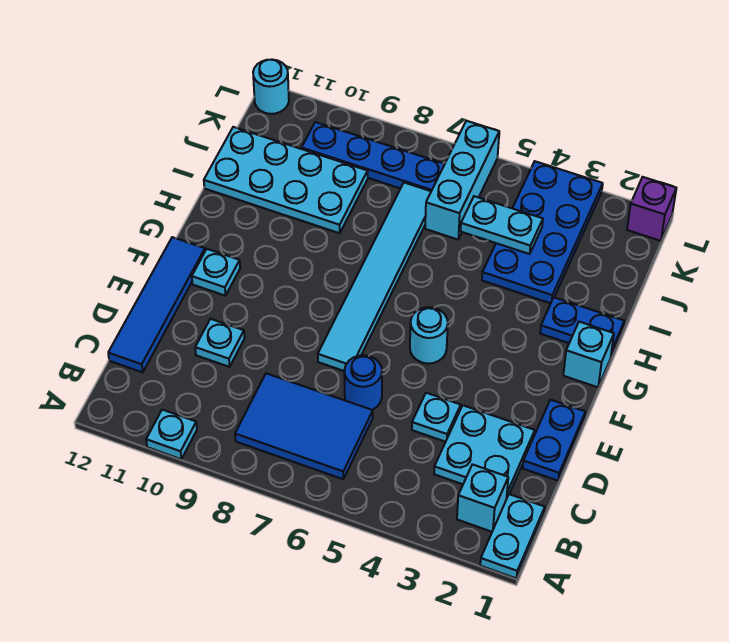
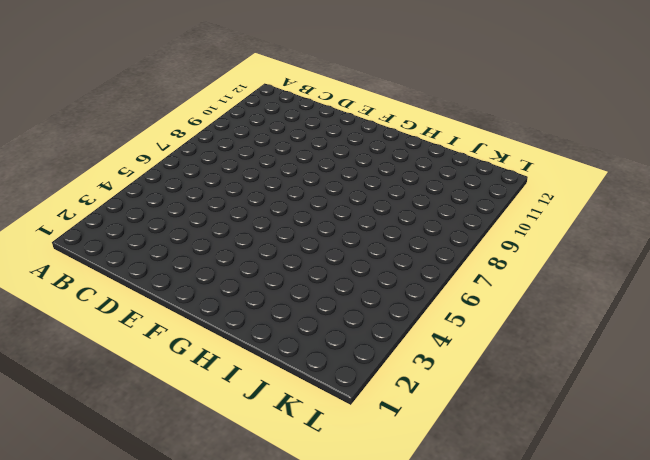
none -> cyan plate A1:B1 level 1
none -> cyan plate A10 level 1
none -> cyan brick B2 level 1

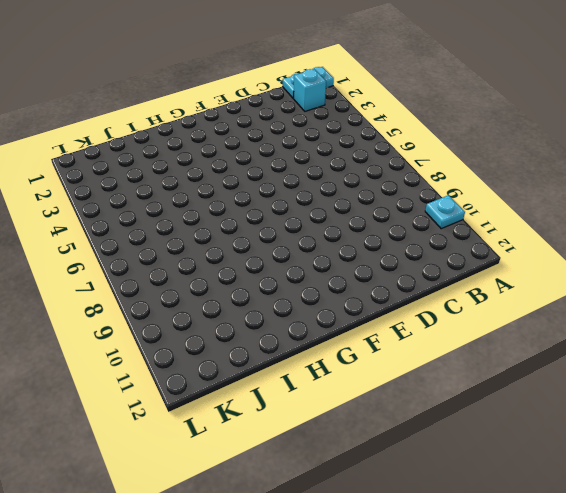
none -> blue tile B6:C8 level 1
none -> cyan plate C2:D3 level 1
none -> blue tile C12:F12 level 1

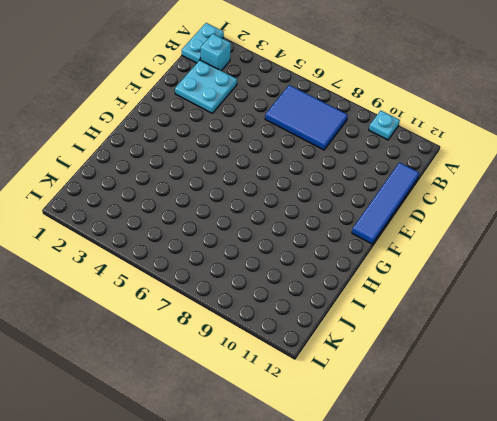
none -> blue plate D1:E1 level 1
none -> cyan plate D4 level 1
none -> blue round brick D6 level 1

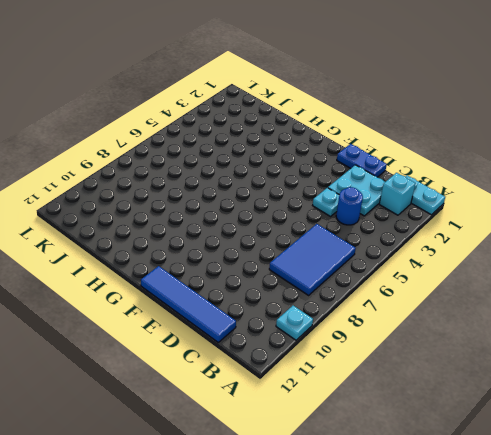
blue round brick C4 level 1 -> blue round brick D6 level 1
none -> cyan plate D10 level 1
none -> cyan tile E7:J7 level 1
none -> cyan round brick F5 level 1

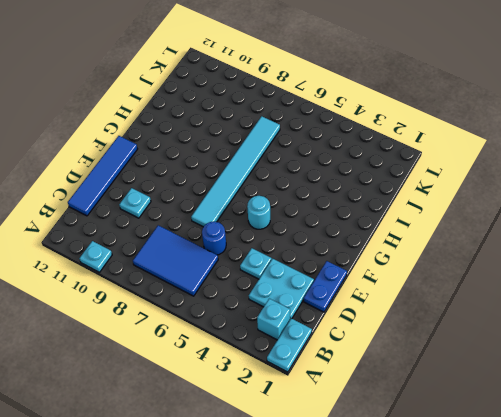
none -> cyan plate F11 level 1
none -> cyan brick G1 level 1
none -> blue plate H1:H2 level 1

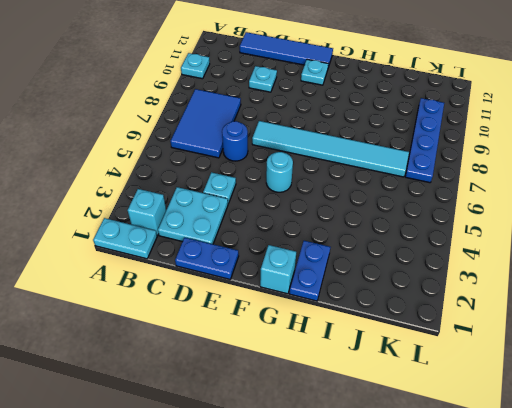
none -> blue plate I3:L4 level 1
none -> cyan plate I9:J12 level 1
none -> cyan brick J6:L6 level 1

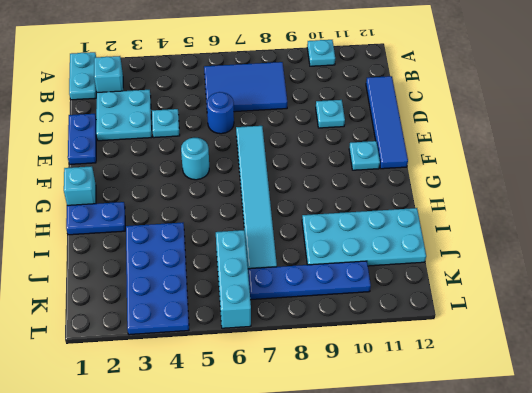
none -> purple brick L1 level 1
none -> cyan round brick L12 level 1
none -> cyan plate J4:J5 level 2

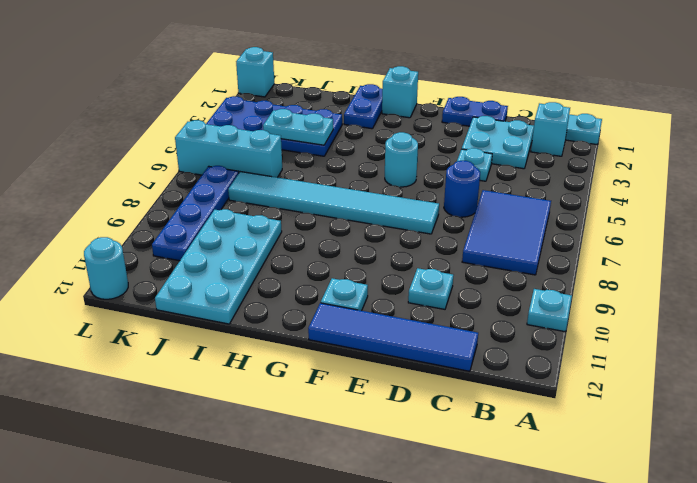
cyan plate I4:J4 level 2 -> cyan plate J4:J5 level 2
cyan brick L1 level 1 -> purple brick L1 level 1

